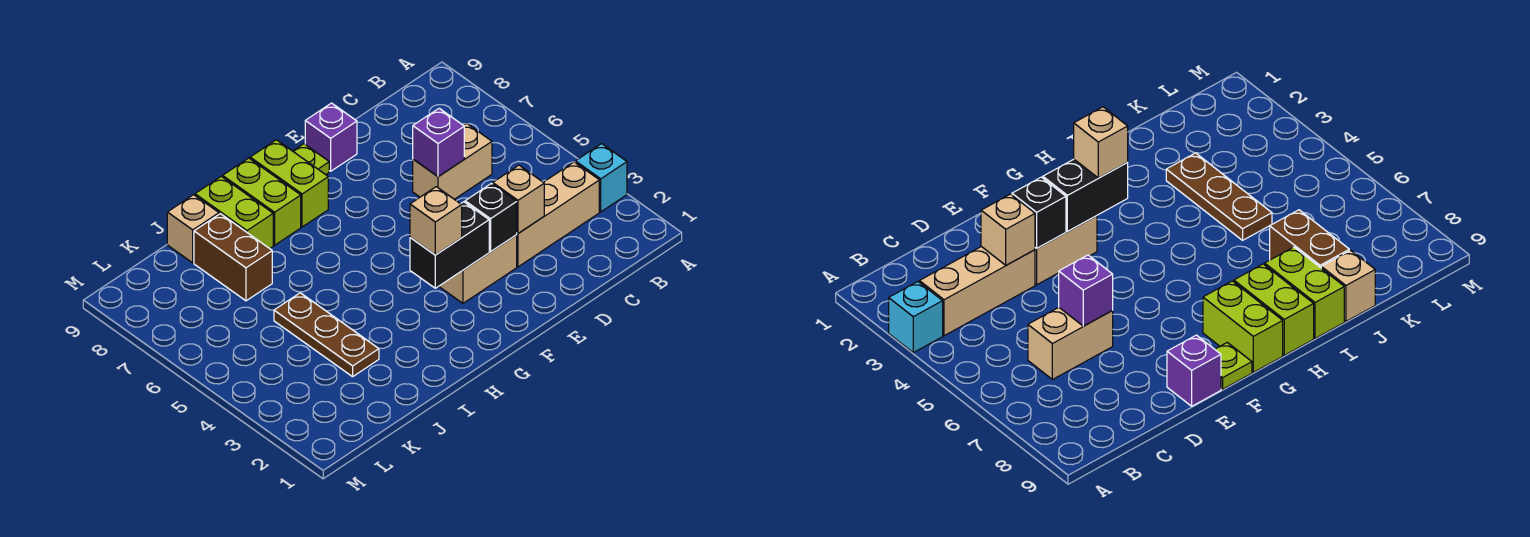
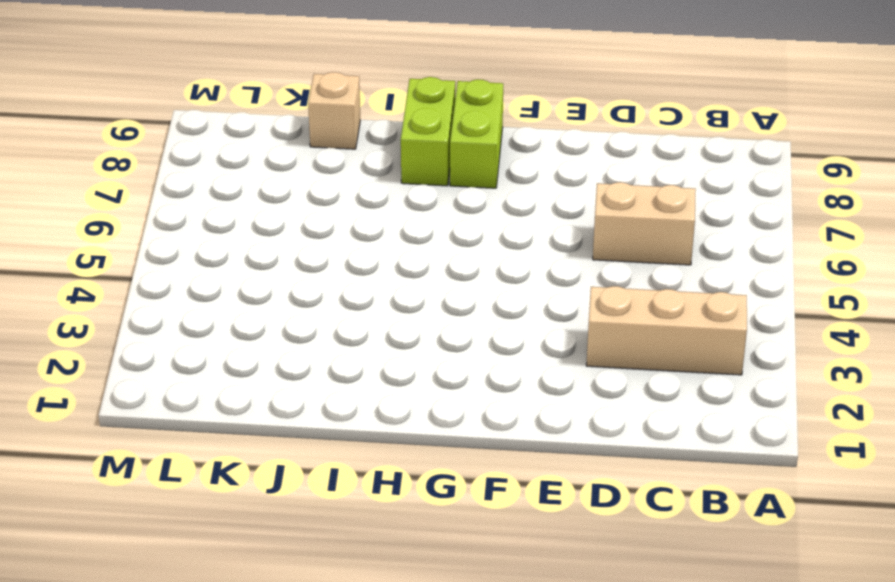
none -> cyan brick A3 level 1
none -> tan brick E3:F3 level 1
none -> purple brick E9 level 1

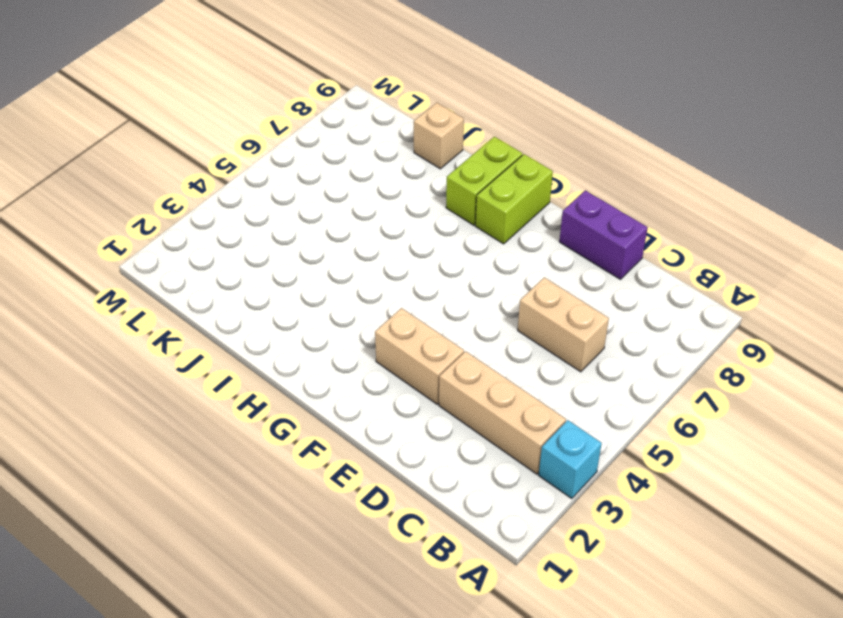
purple brick D9:E9 level 1 -> purple brick E9 level 1
none -> lime plate F9 level 1
none -> lime brick I8:I9 level 1
none -> brown plate J3:J5 level 1

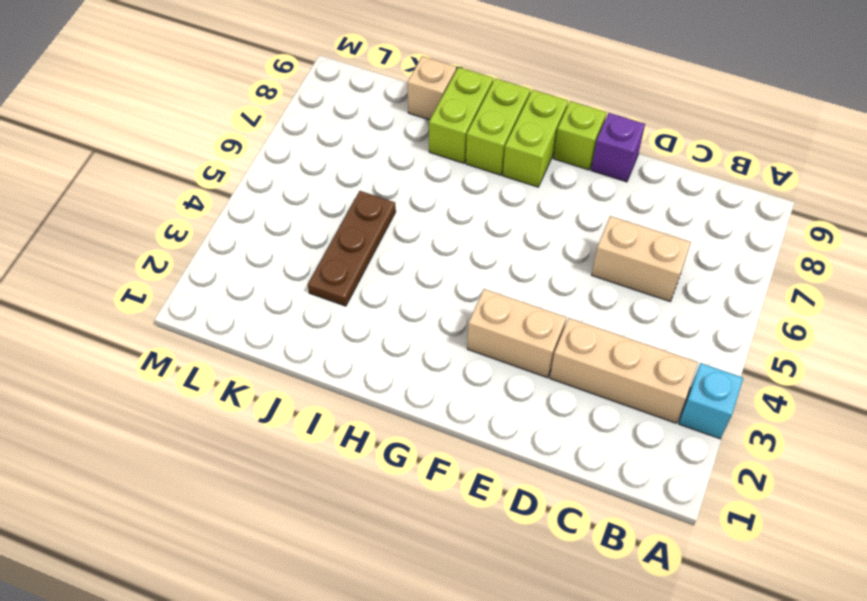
lime brick F9 level 1 -> lime plate F9 level 1
none -> brown brick J7:J8 level 1
none -> tan brick D3 level 2
none -> purple brick D6 level 2

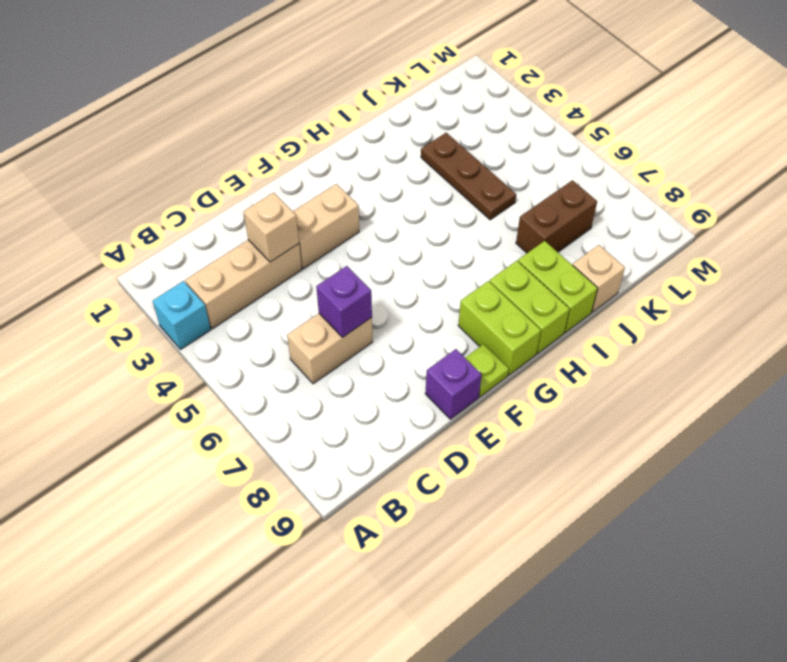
brown brick J7:K7 level 1 -> brown brick J7:J8 level 1
none -> black brick E3 level 2
none -> black brick F3:G3 level 2
none -> tan brick G3 level 3

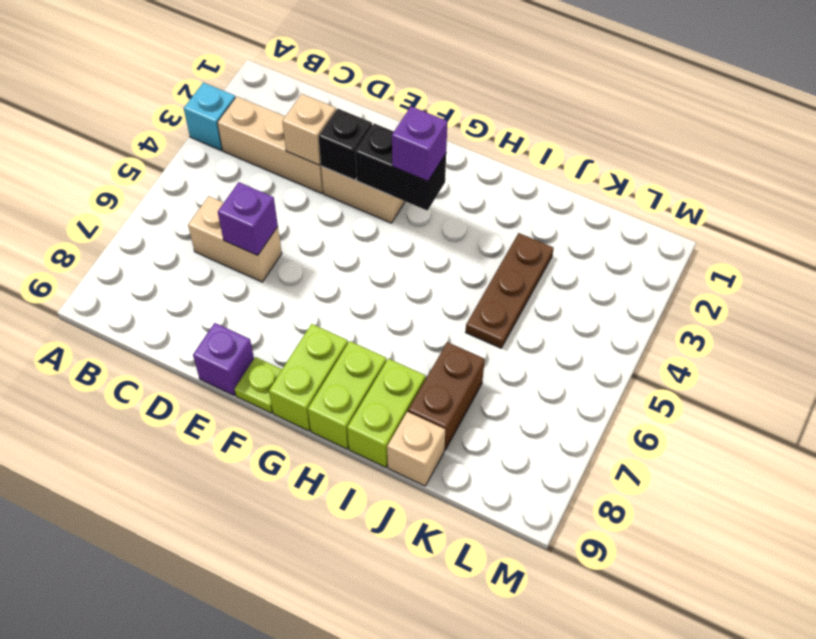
purple brick G3 level 3 -> tan brick G3 level 3

